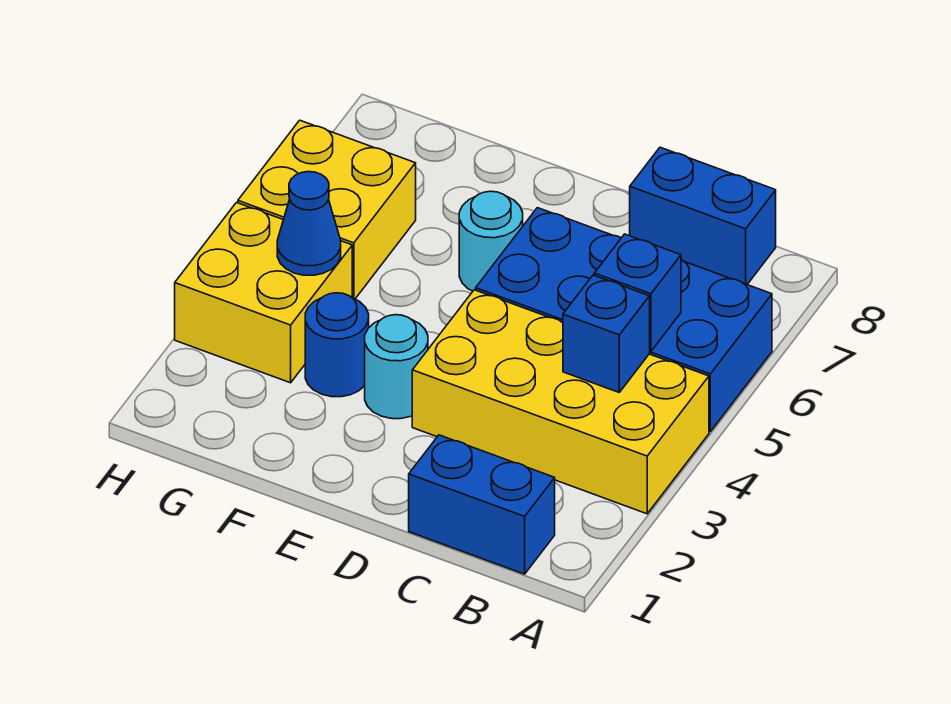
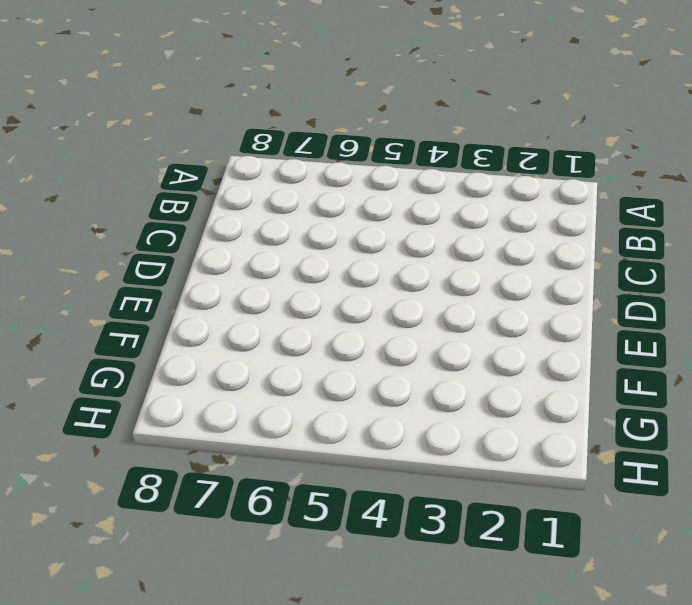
none -> yellow brick A3:D4 level 1
none -> blue brick A5:D6 level 1
none -> blue brick B1:C1 level 1

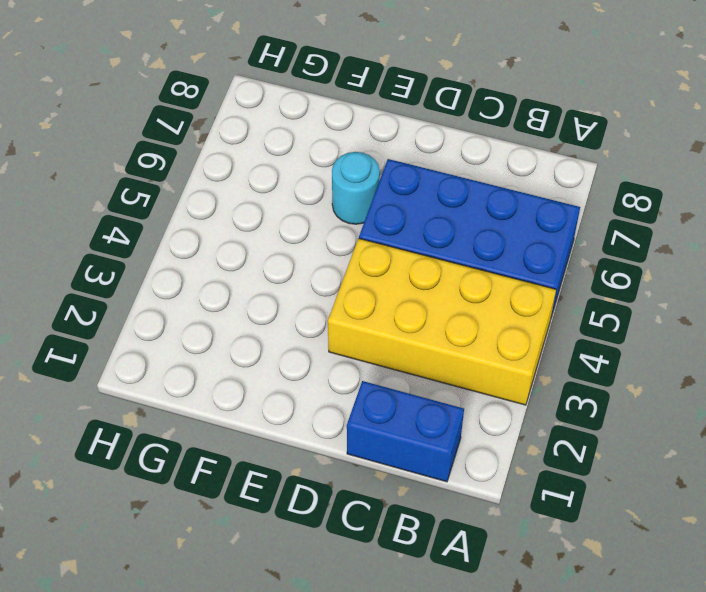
none -> blue brick B8:C8 level 1
none -> cyan round brick E3 level 1
none -> blue round brick F3 level 1

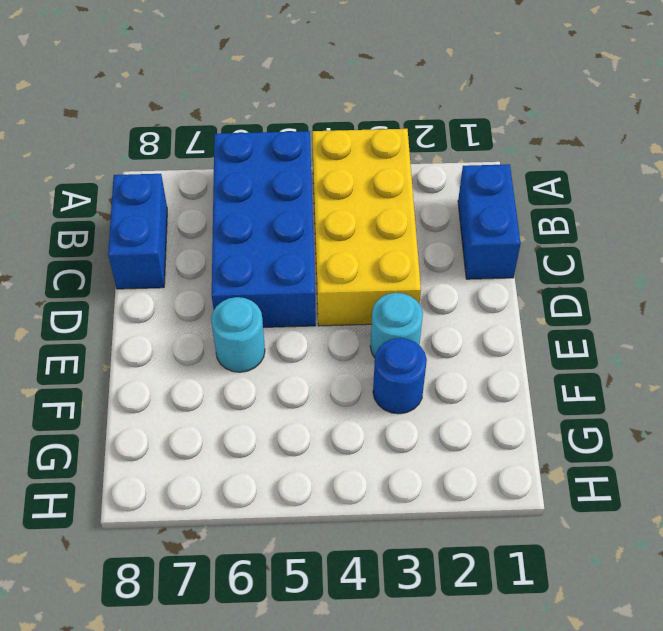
none -> yellow brick G3:H4 level 1
none -> yellow brick G5:H6 level 1
none -> blue brick B4 level 2

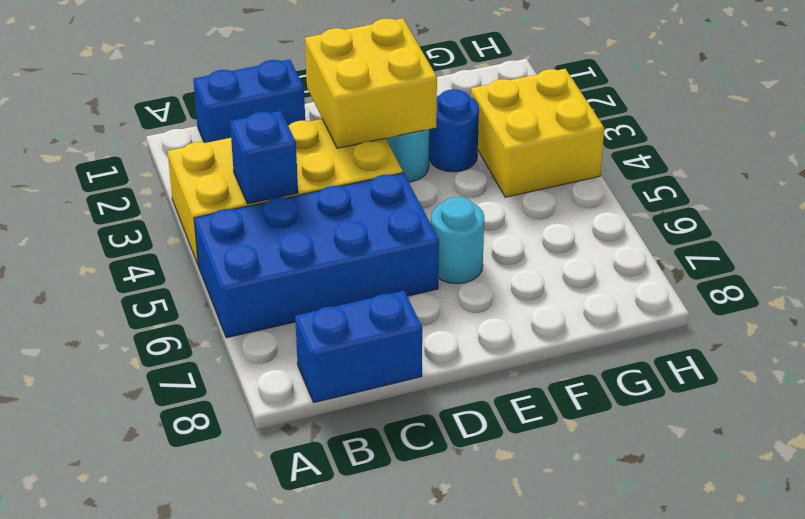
yellow brick D2:E3 level 2 -> yellow brick G5:H6 level 1
none -> blue brick B5 level 2
none -> blue cone G4 level 2

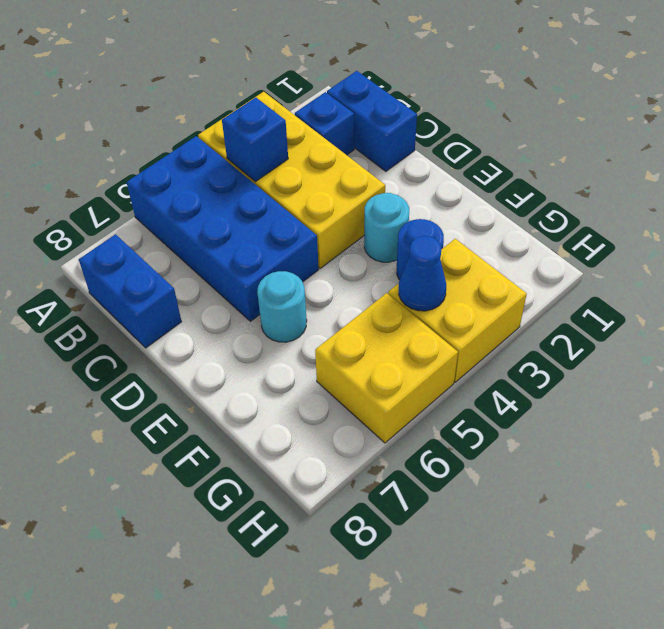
blue brick B2 level 1 -> blue brick B5 level 2

